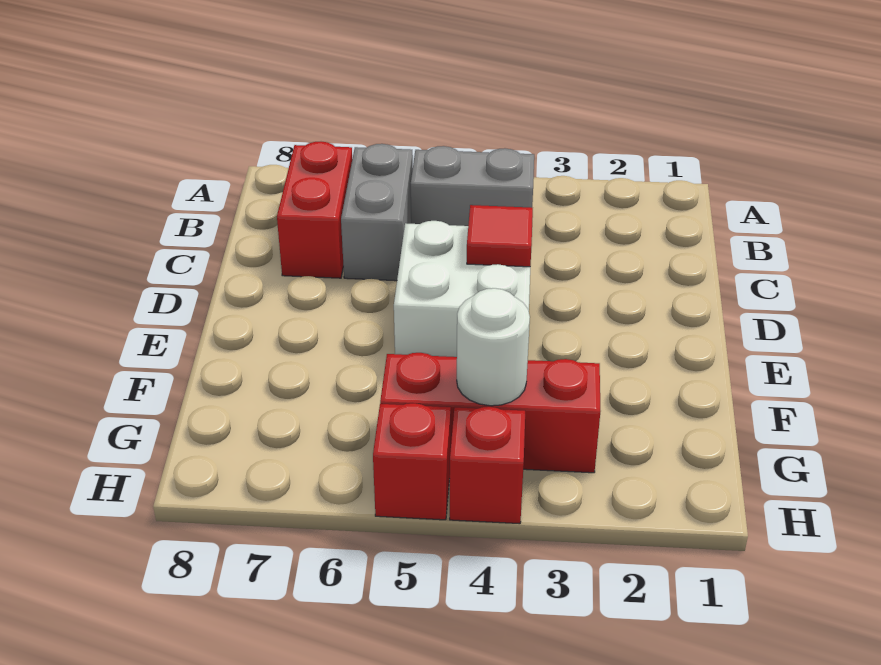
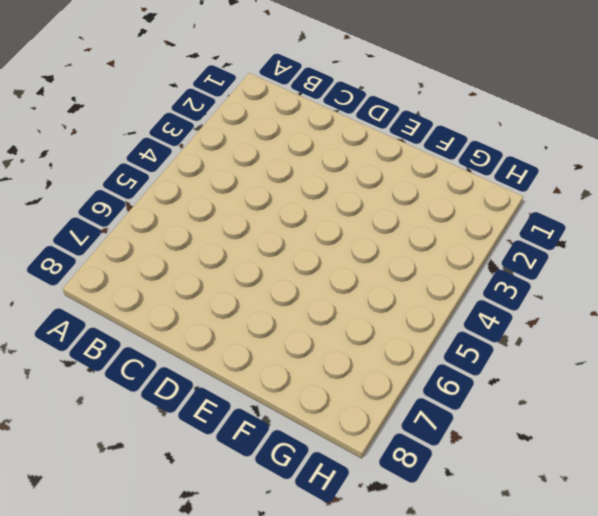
none -> grey brick B4:B5 level 1
none -> grey brick B6:C6 level 1

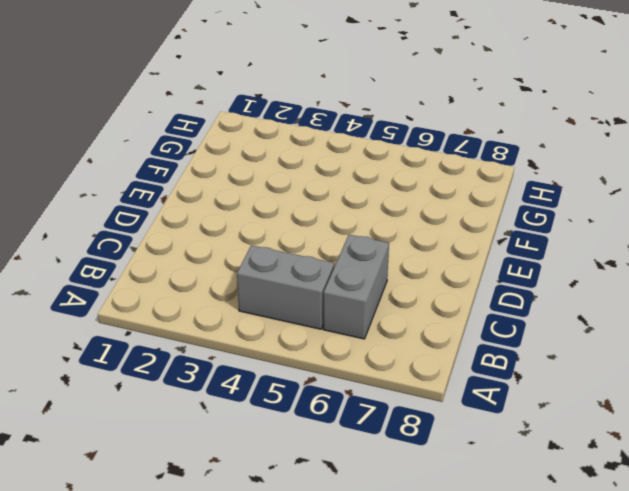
none -> red brick B7:C7 level 1
none -> white brick D4:E5 level 1

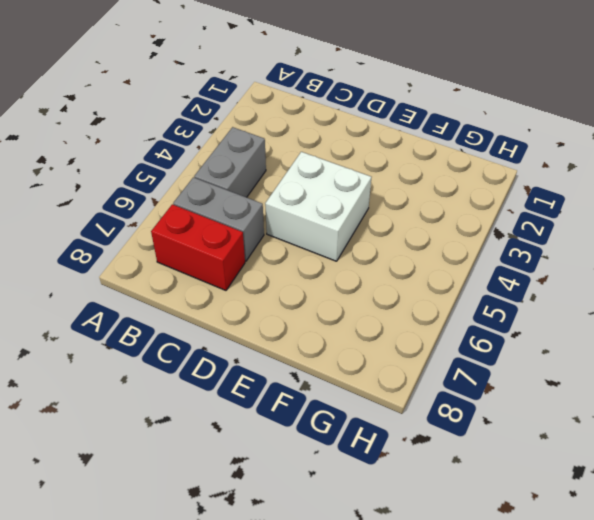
none -> red brick G3:G5 level 1
none -> red brick H4 level 1

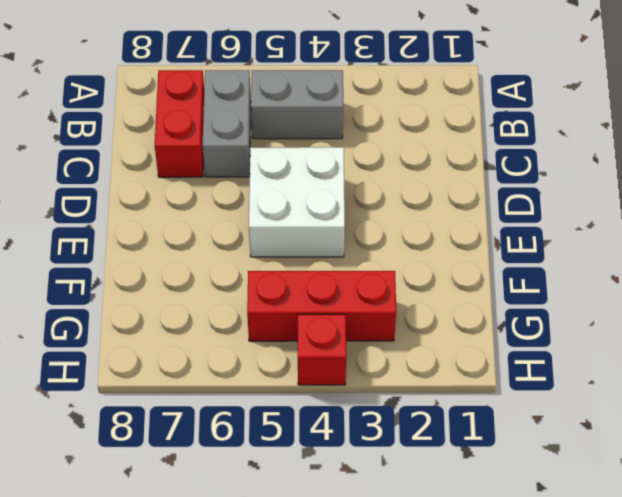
none -> red brick H5 level 1
none -> red tile D4 level 2

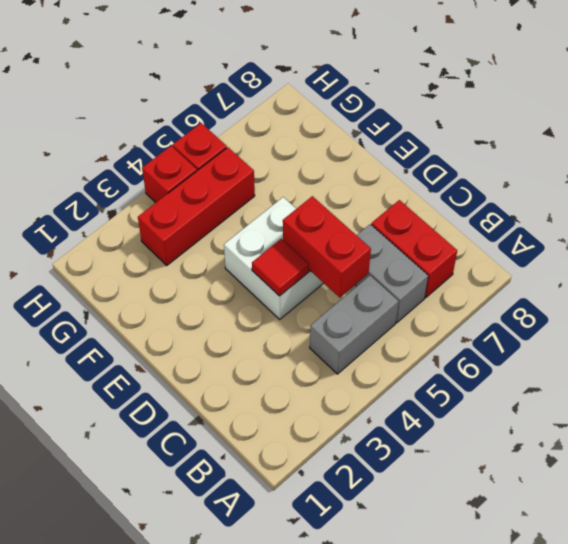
red brick C5:D5 level 2 -> none
none -> white round brick G4 level 2

